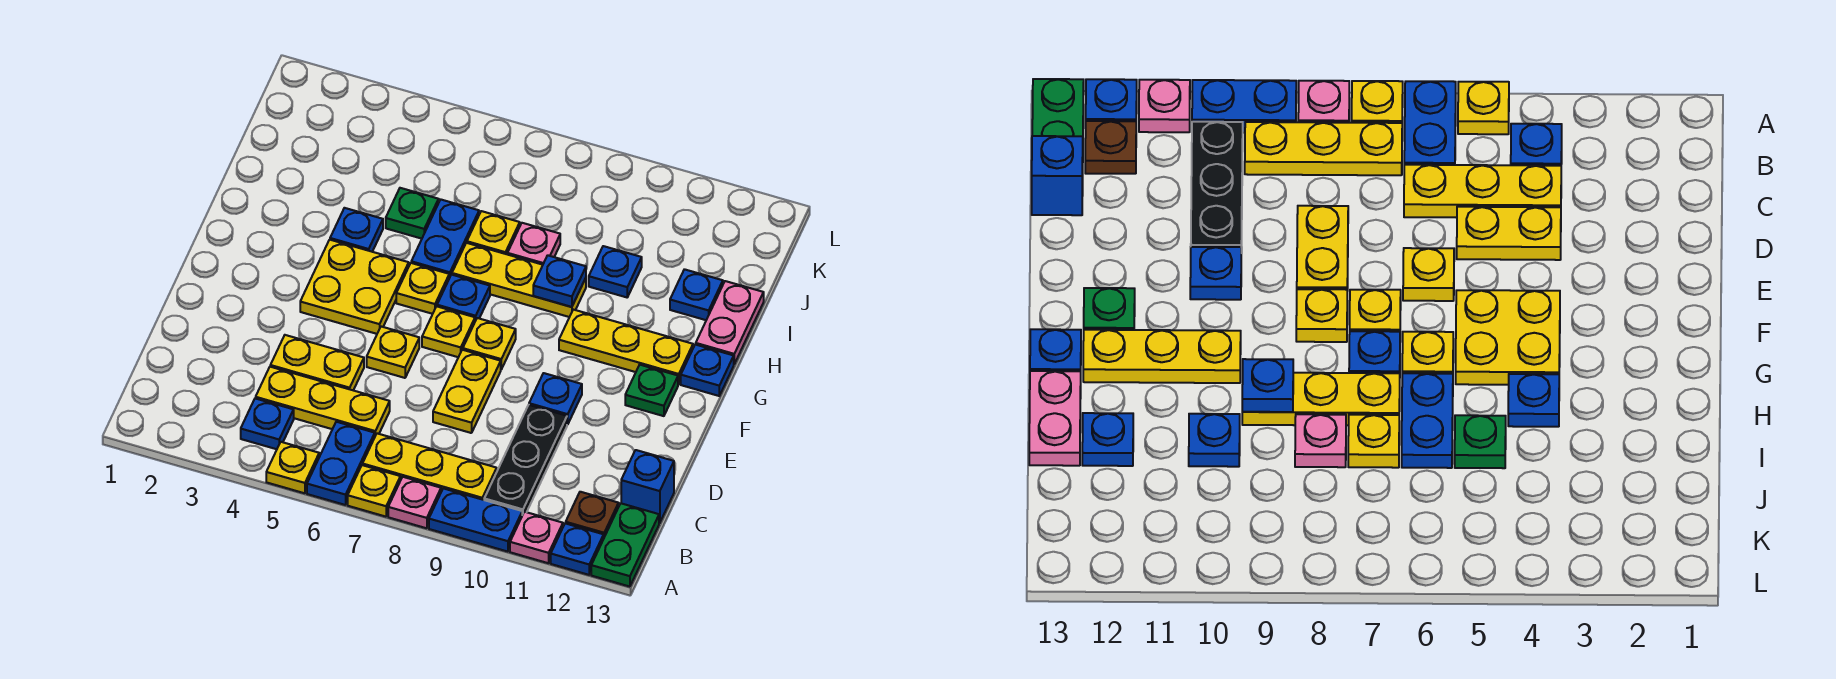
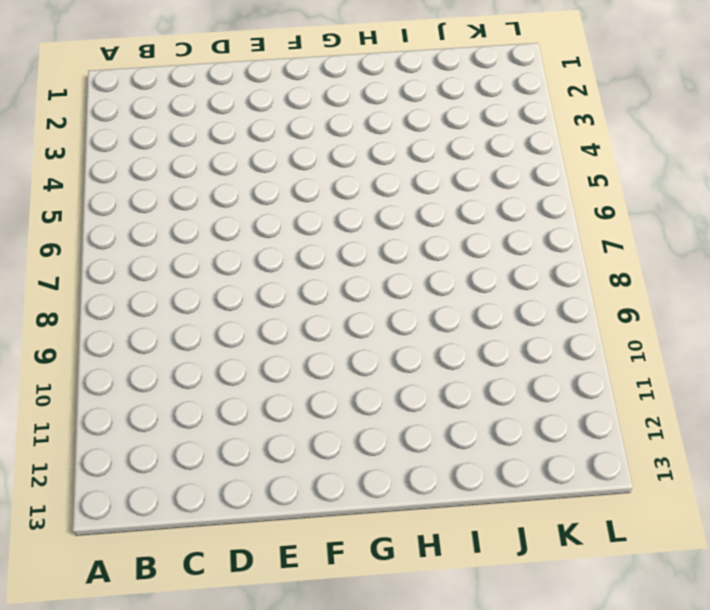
none -> yellow plate A5 level 1
none -> blue plate A6:B6 level 1
none -> yellow plate A7 level 1
none -> pink plate A8 level 1

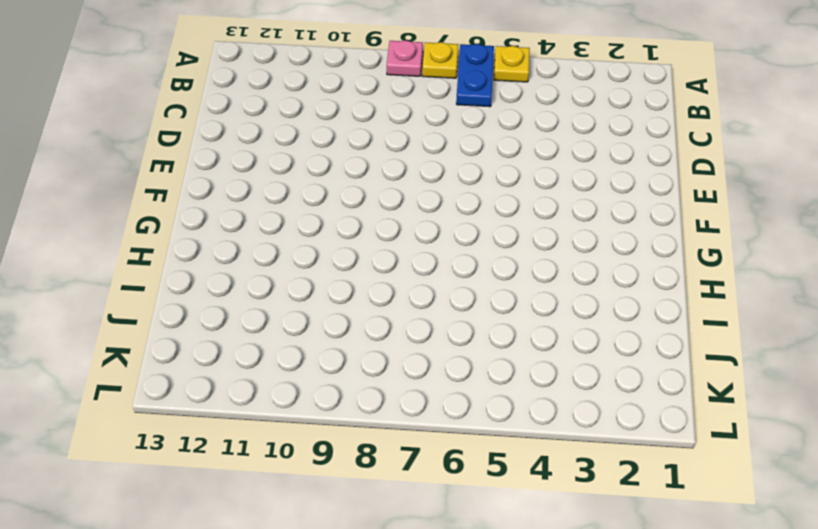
none -> blue plate A9:A10 level 1
none -> pink plate A11 level 1
none -> blue plate A12 level 1
none -> green plate A13:B13 level 1

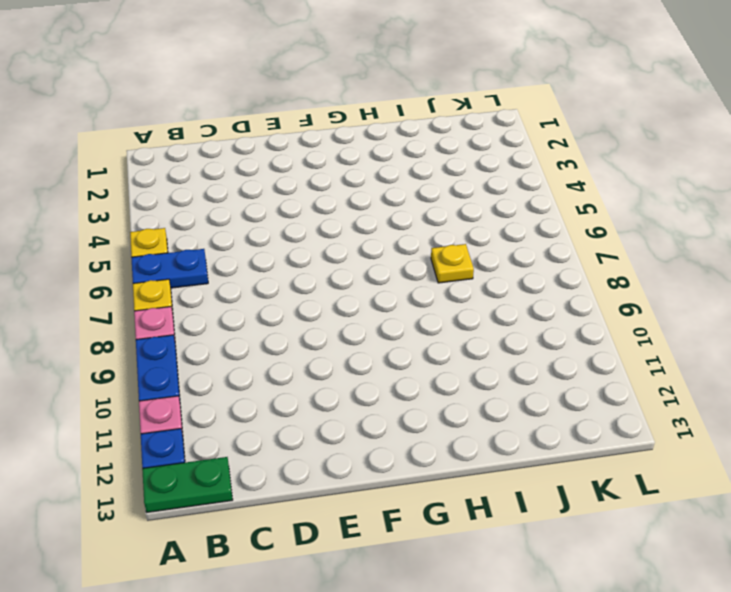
none -> blue plate B4 level 1
none -> yellow plate B7:B9 level 1
none -> black plate B10:D10 level 1
none -> brown plate B12 level 1

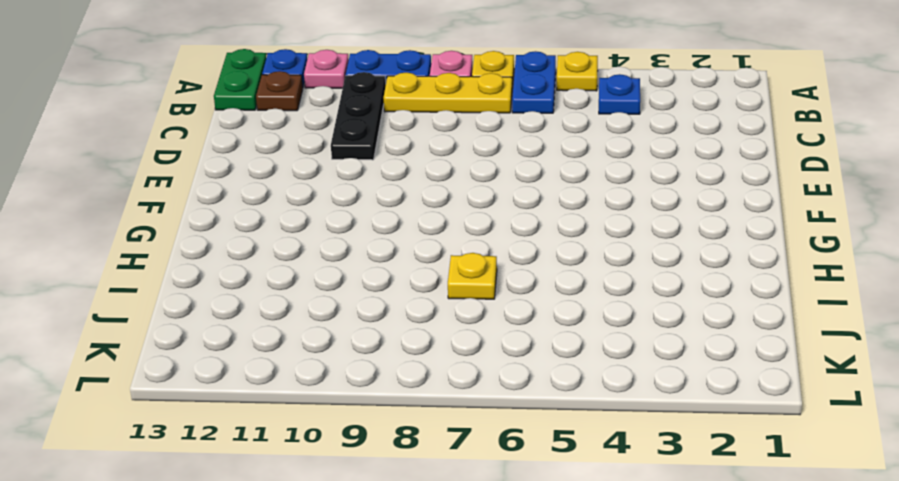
none -> yellow plate C4:C6 level 1
none -> blue brick C13 level 1
none -> yellow plate D4:D5 level 1
none -> yellow plate D8:E8 level 1

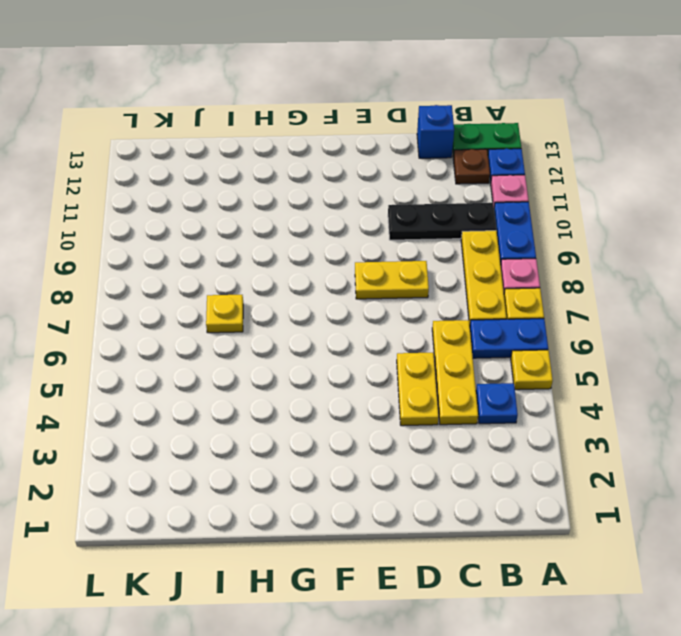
none -> yellow plate E6 level 1
none -> blue plate E10 level 1
none -> yellow plate F4:G5 level 1
none -> yellow plate F7 level 1

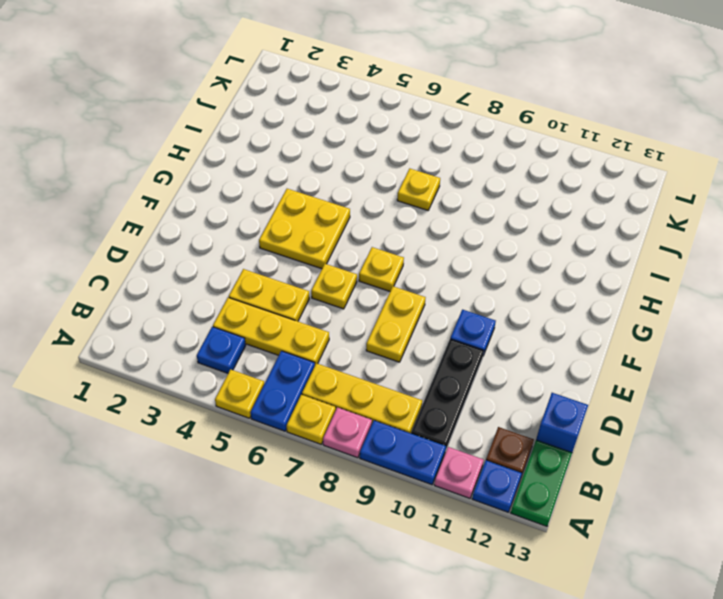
none -> yellow plate F8 level 1
none -> green plate F12 level 1
none -> yellow plate G6 level 1
none -> blue plate G7 level 1

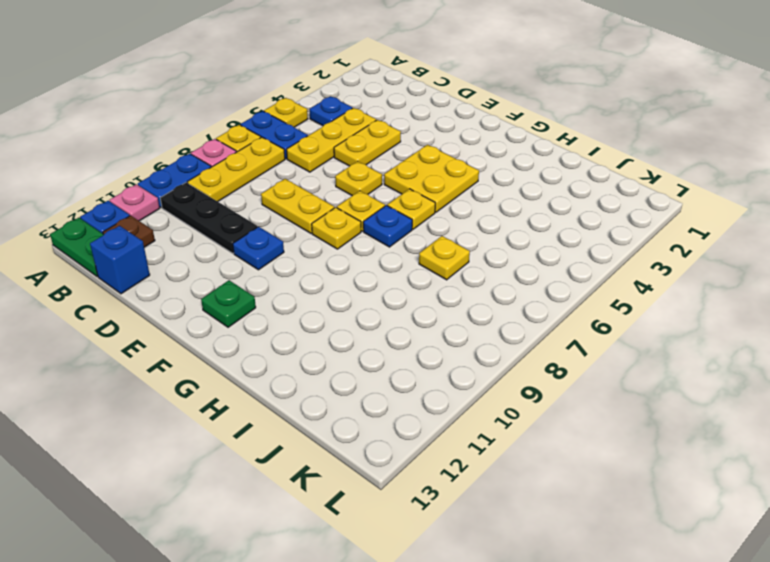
none -> yellow plate G10:G12 level 1
none -> blue plate G13 level 1
none -> blue plate H4 level 1
none -> blue plate H6:I6 level 1

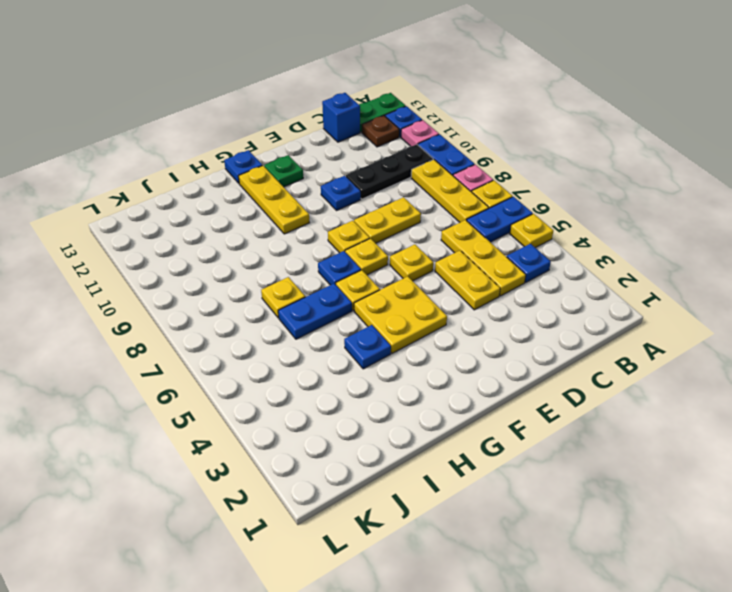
none -> yellow plate H7:H9 level 1
none -> pink plate H13:I13 level 1
none -> green plate I5 level 1
none -> pink plate I8 level 1

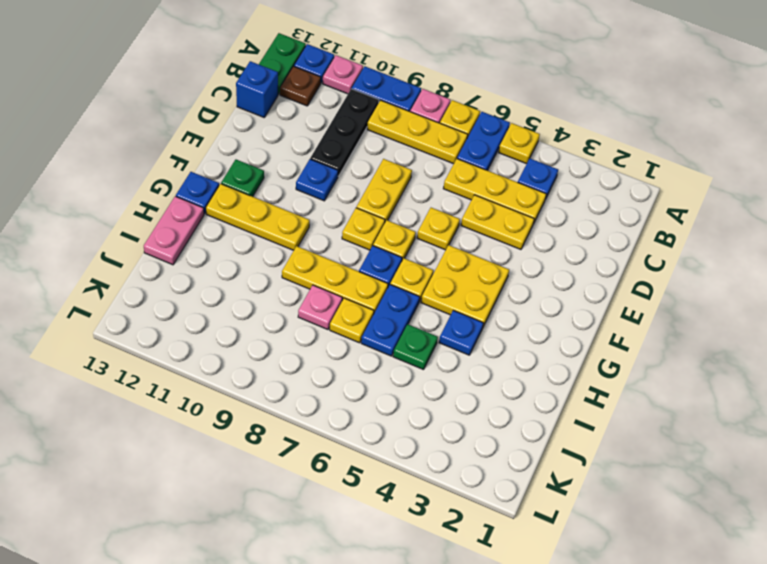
none -> blue plate I10 level 1
none -> blue plate I12 level 1
none -> blue plate H9 level 2

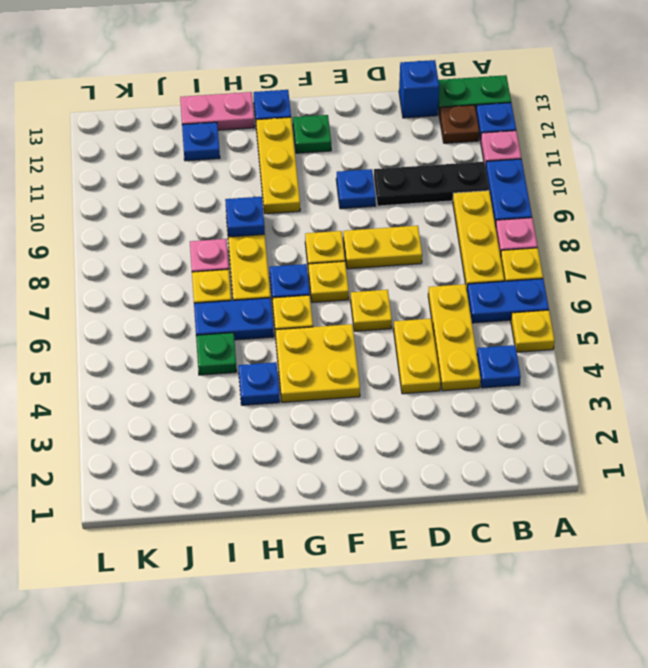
none -> blue plate I10 level 1

